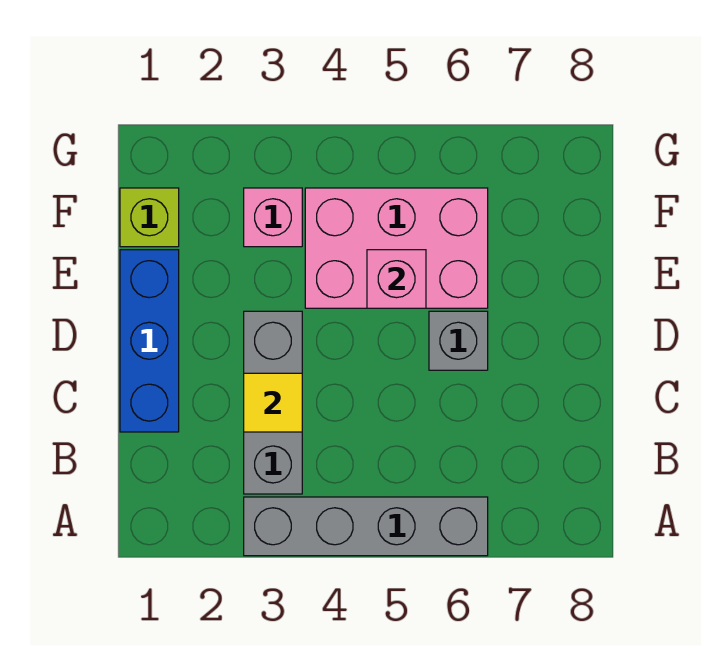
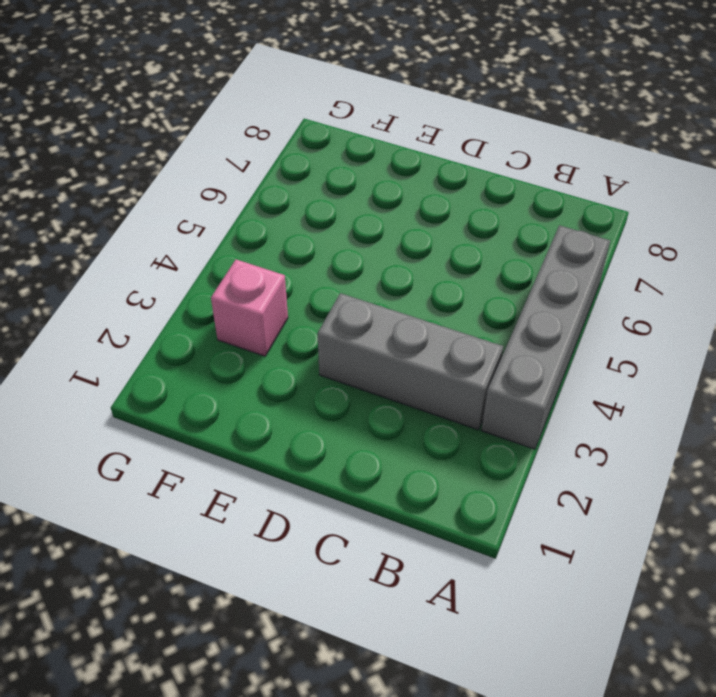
none -> blue brick C1:E1 level 1
none -> grey brick D6 level 1

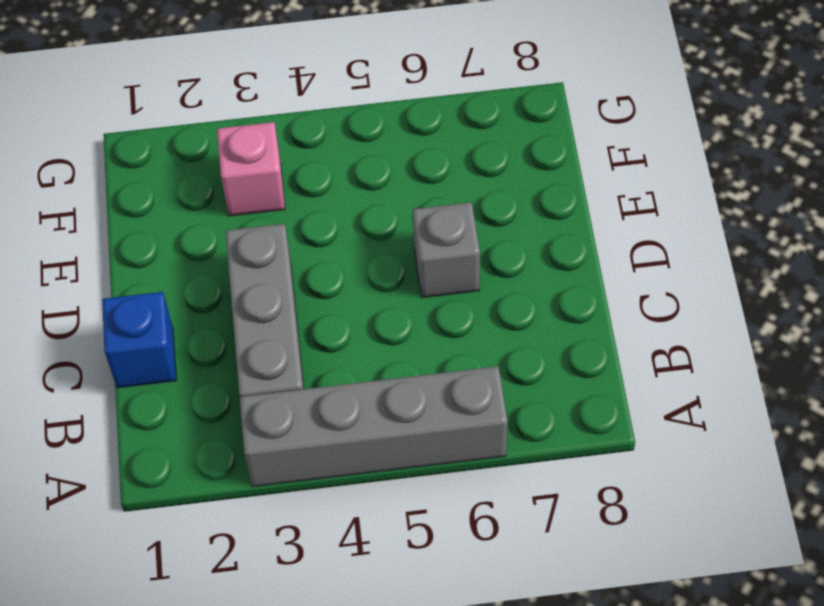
blue brick C1 level 1 -> blue brick C1:E1 level 1
none -> pink brick E4:F6 level 1
none -> lime brick F1 level 1

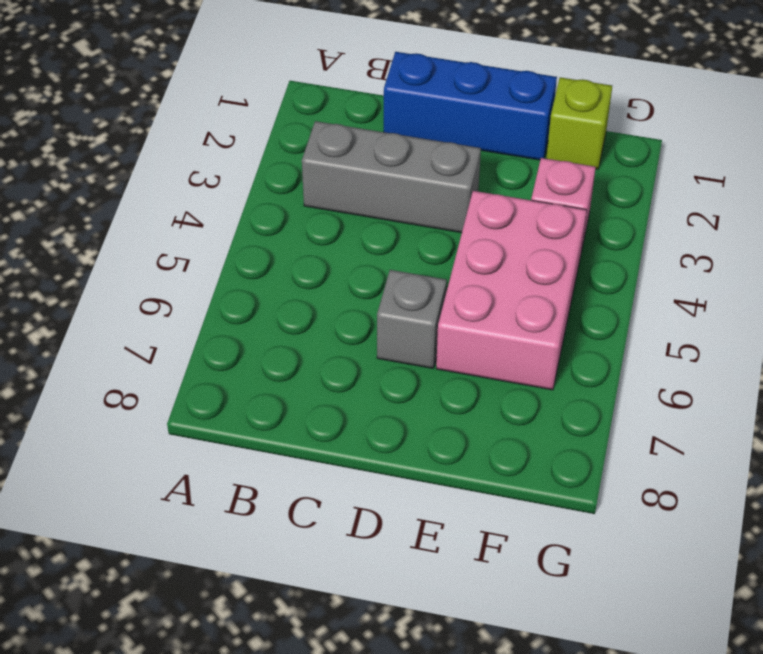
none -> grey brick A3:A6 level 1
none -> yellow tile C3 level 2

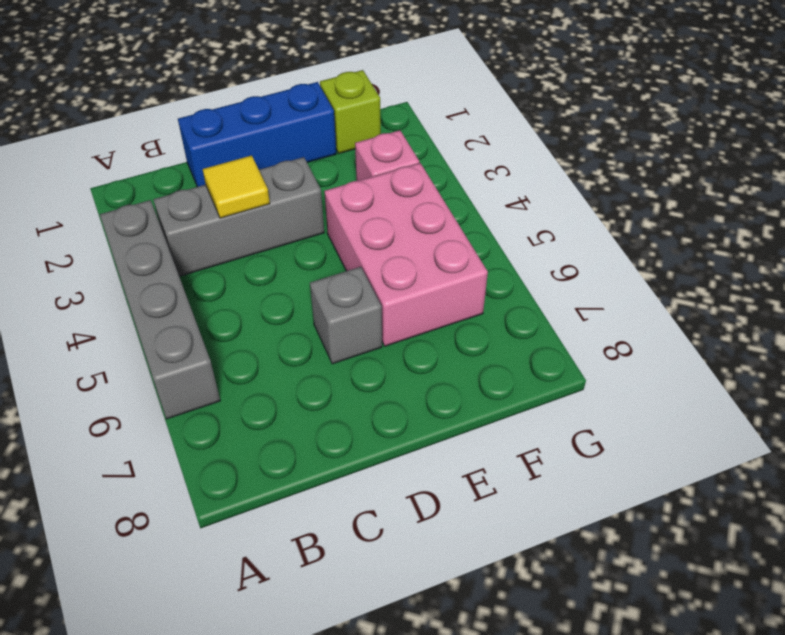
none -> pink brick E5 level 2

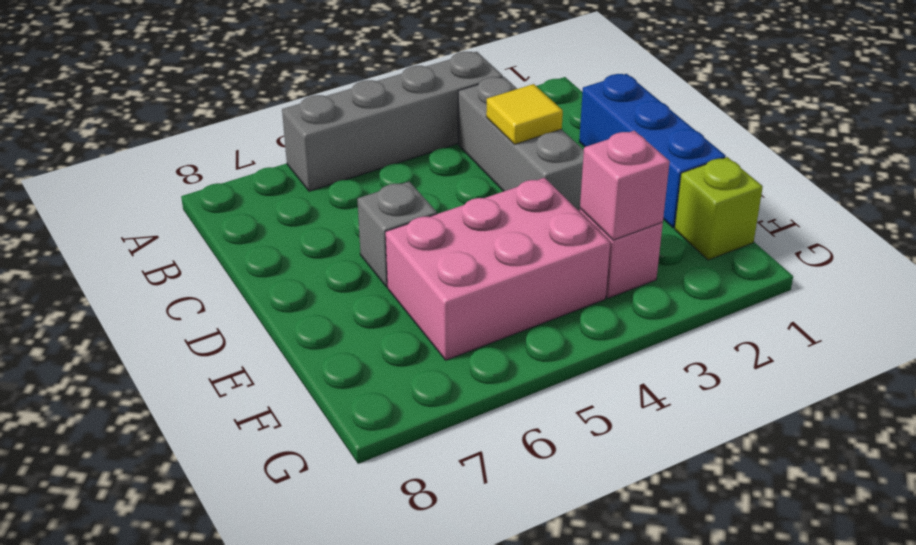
pink brick F3 level 2 -> pink brick E5 level 2

